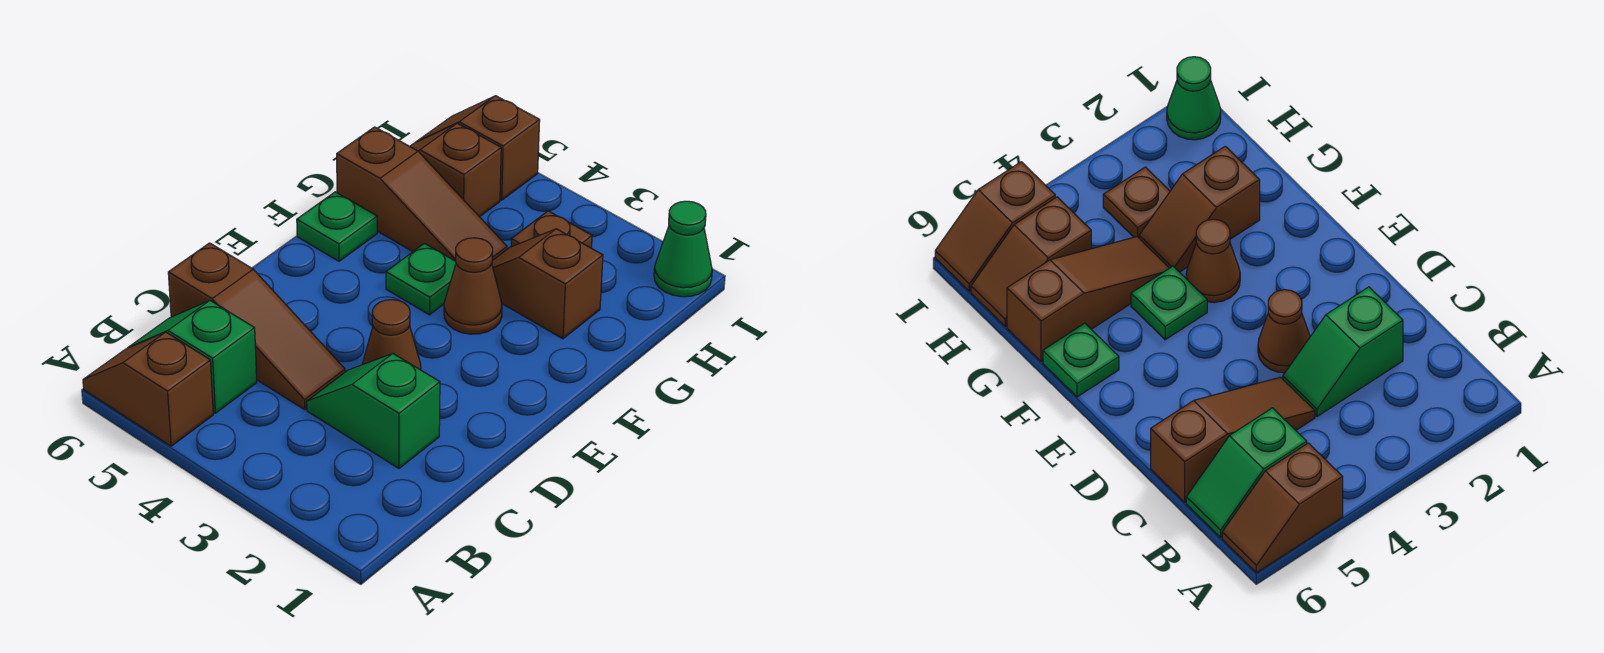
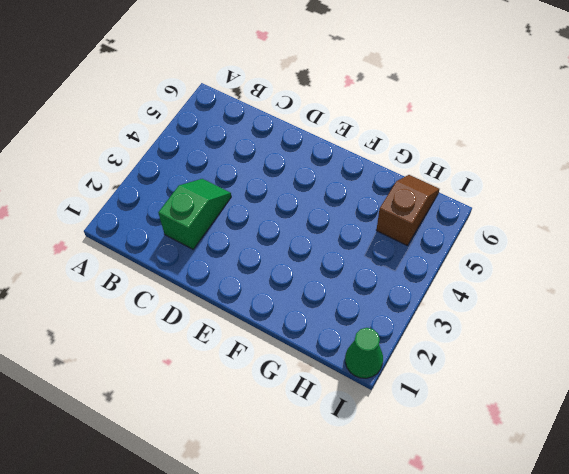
none -> brown slope A5:A6 level 1 top 5
none -> green slope B5:B6 level 1 top 5
none -> brown slope C4:C6 level 1 top 6

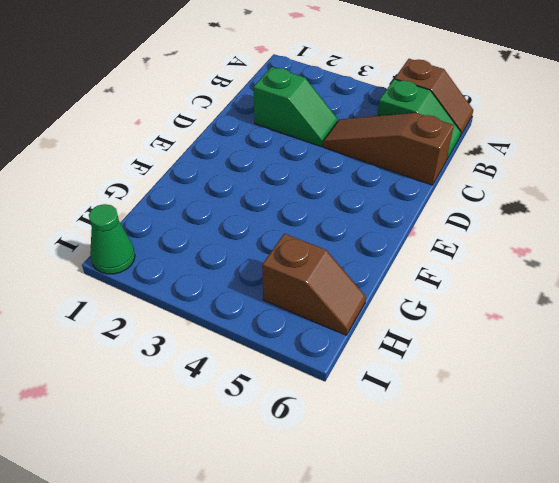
none -> brown cone D3 level 1
none -> brown cone F3 level 1
none -> green plate F4 level 1

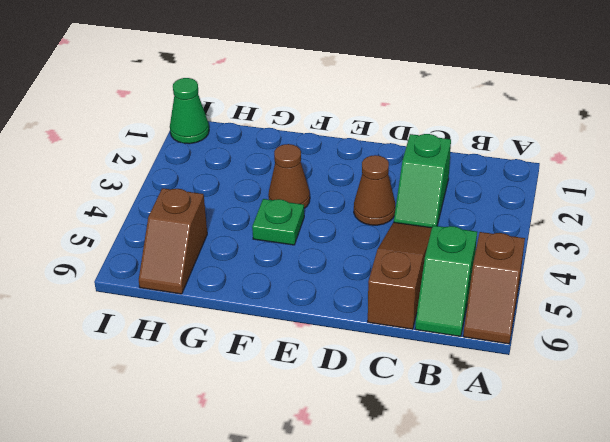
none -> green plate F6 level 1
none -> brown slope G2:G3 level 1 top 2
none -> brown slope G4:G6 level 1 top 6

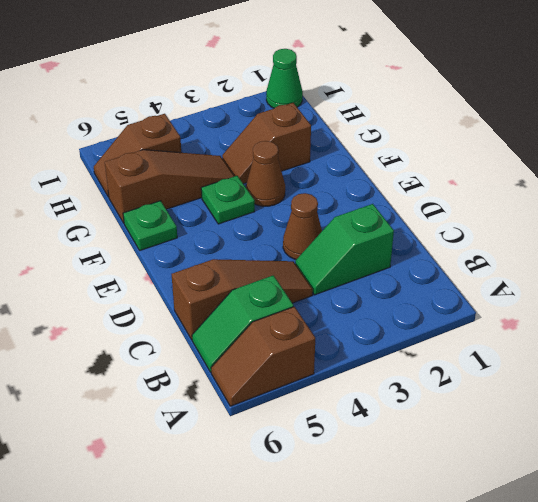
none -> brown plate H3 level 1
none -> brown slope I5:I6 level 1 top 5

